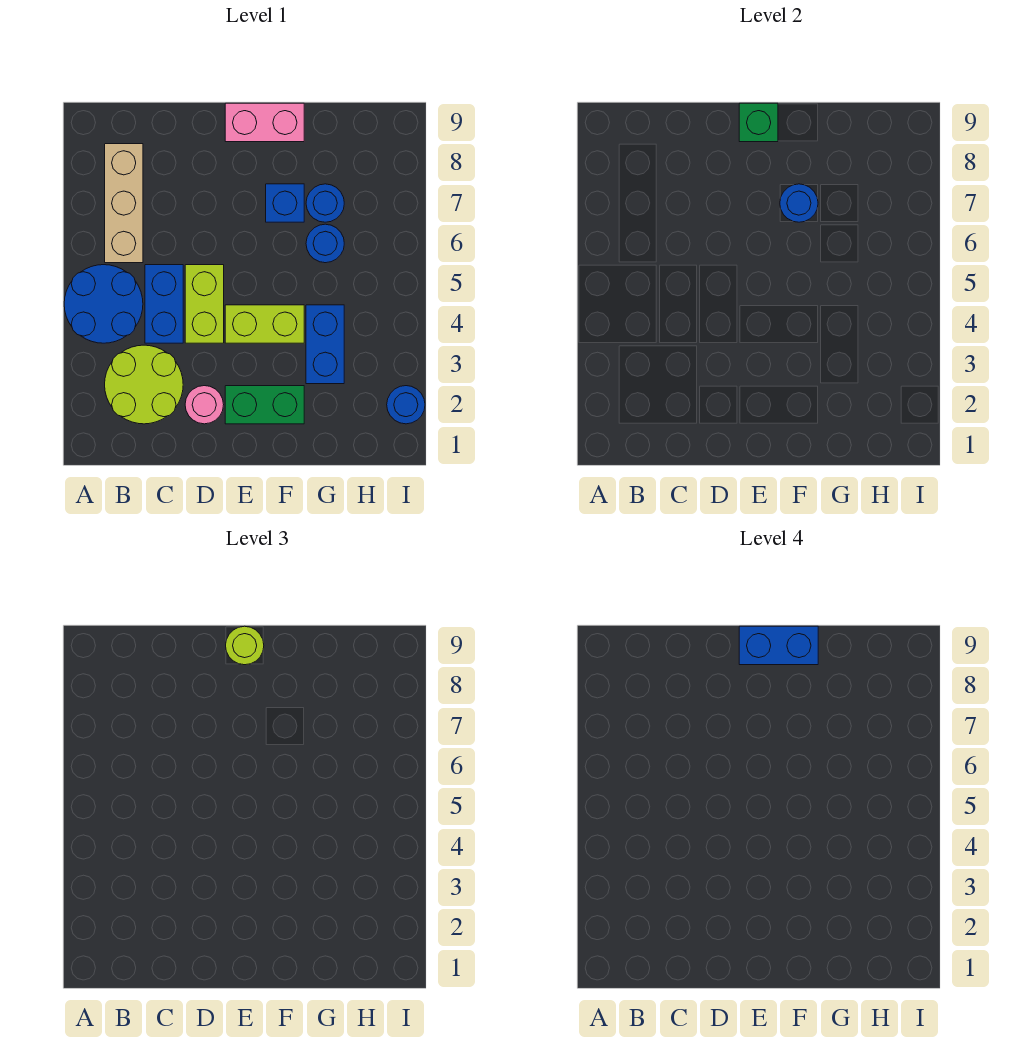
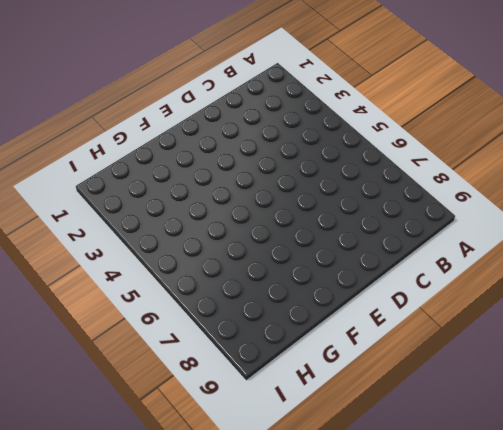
none -> blue round brick A4:B5 level 1
none -> lime round brick B2:C3 level 1
none -> tan brick B6:B8 level 1

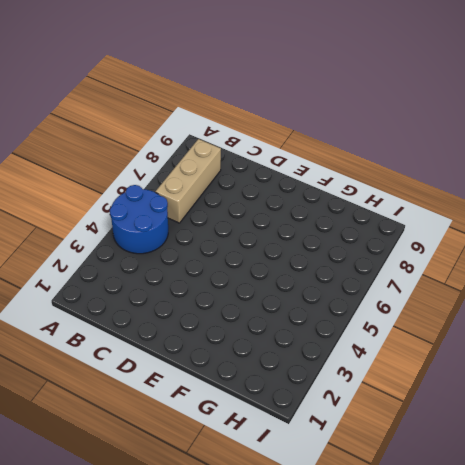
none -> lime round brick B2:C3 level 1
none -> blue brick C4:C5 level 1
none -> pink round brick D2 level 1

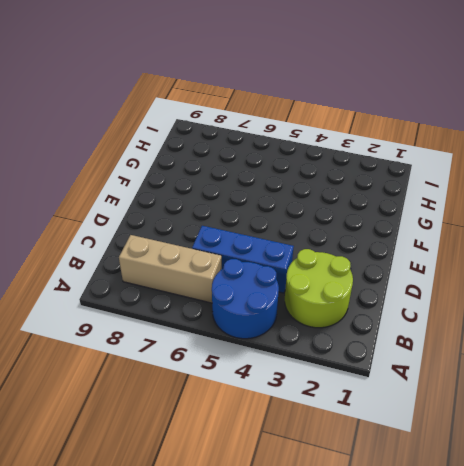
blue brick C4:C6 level 1 -> blue brick C4:C5 level 1
none -> pink round brick D2 level 1
none -> lime brick D4:D5 level 1
none -> green brick E2:F2 level 1

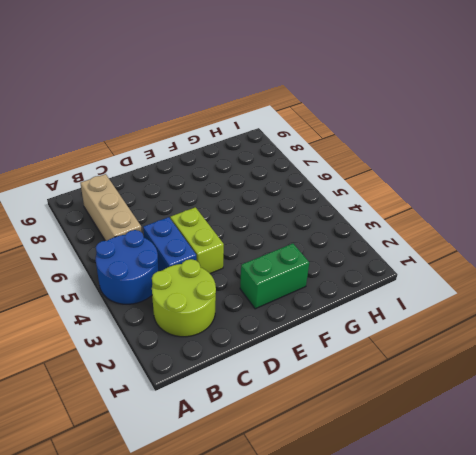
none -> pink round brick D2 level 1
none -> lime brick E4:F4 level 1
none -> pink brick E9:F9 level 1

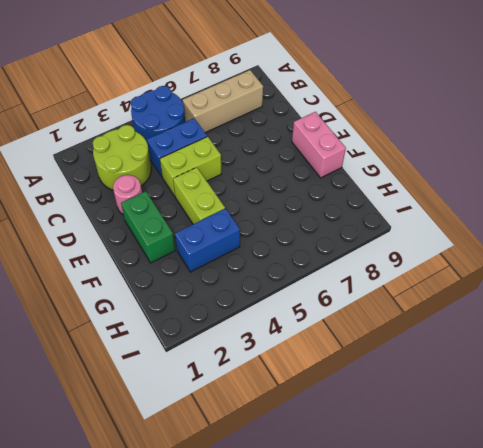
none -> blue brick F7 level 1
none -> blue round brick G6 level 1
none -> blue round brick G7 level 1

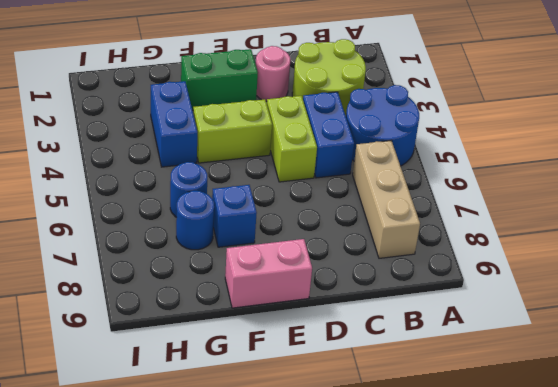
none -> blue round brick I2 level 1
none -> green brick E9 level 2
none -> blue round brick F7 level 2

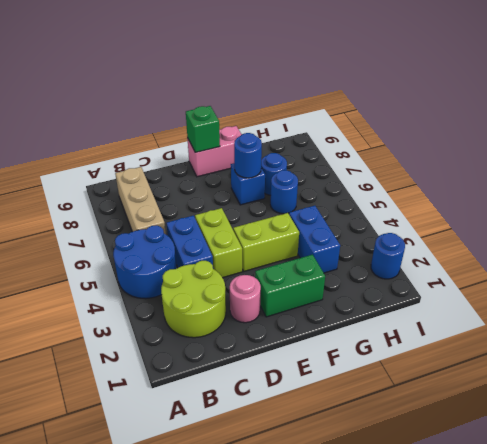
none -> lime round brick E9 level 3
none -> blue brick E9:F9 level 4

